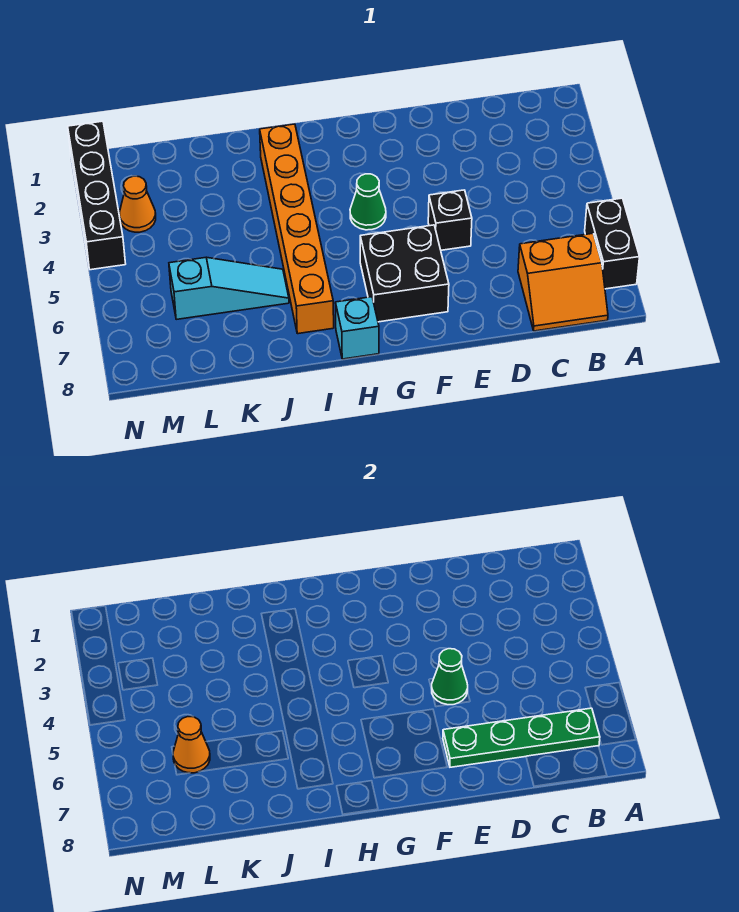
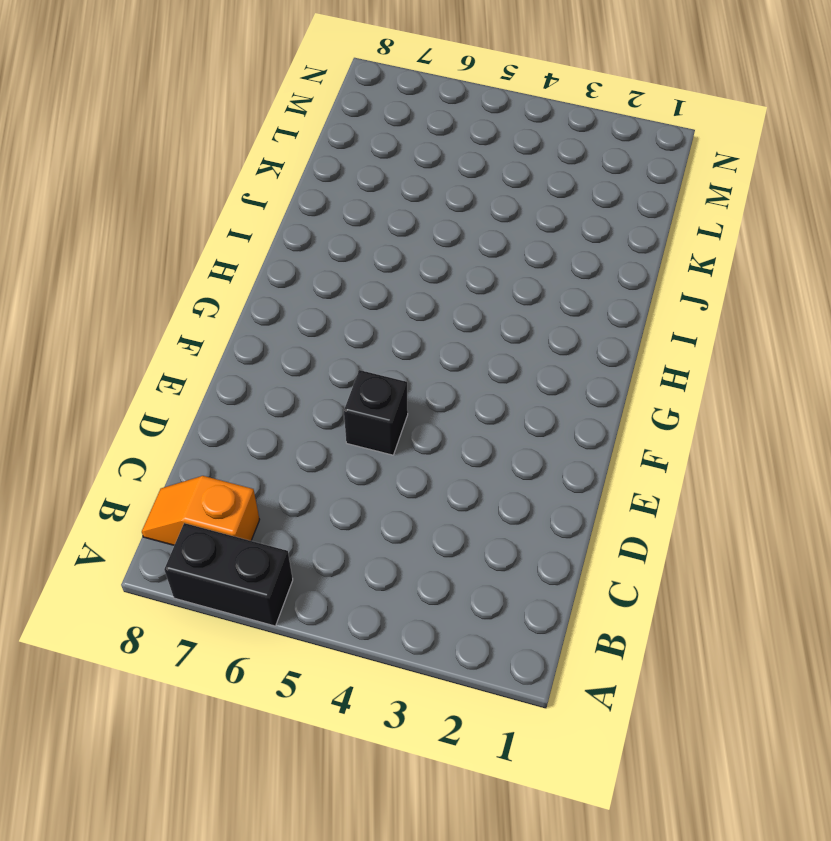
orange slope B7:B8 level 1 top 7 -> orange slope B7:C8 level 1 top 7
none -> black brick F6:G7 level 1
none -> green cone G4 level 1
none -> cyan brick H8 level 1

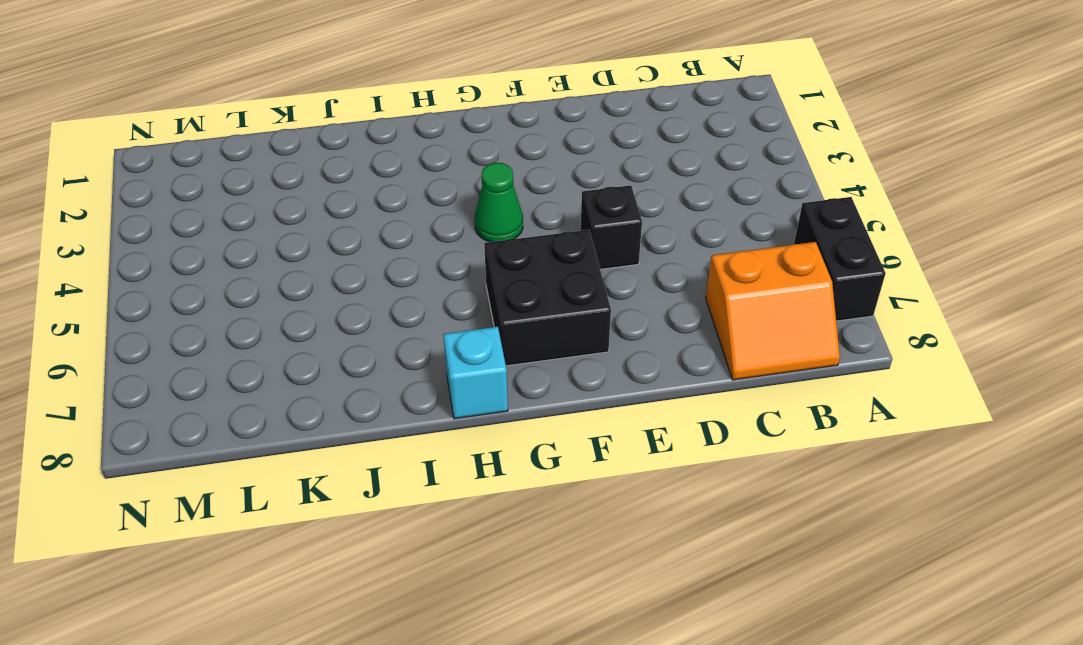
none -> orange brick I2:I7 level 1
none -> cyan slope J6:L6 level 1 top L
none -> orange cone M3 level 1

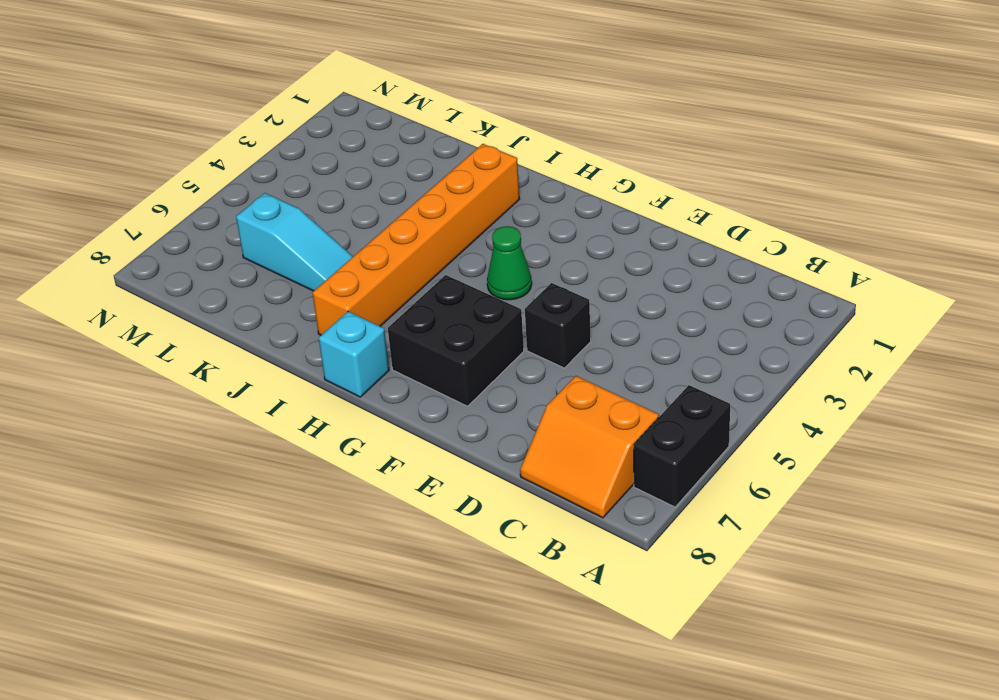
none -> orange cone M3 level 1
none -> black brick N1:N4 level 1
none -> green plate B7:E7 level 2

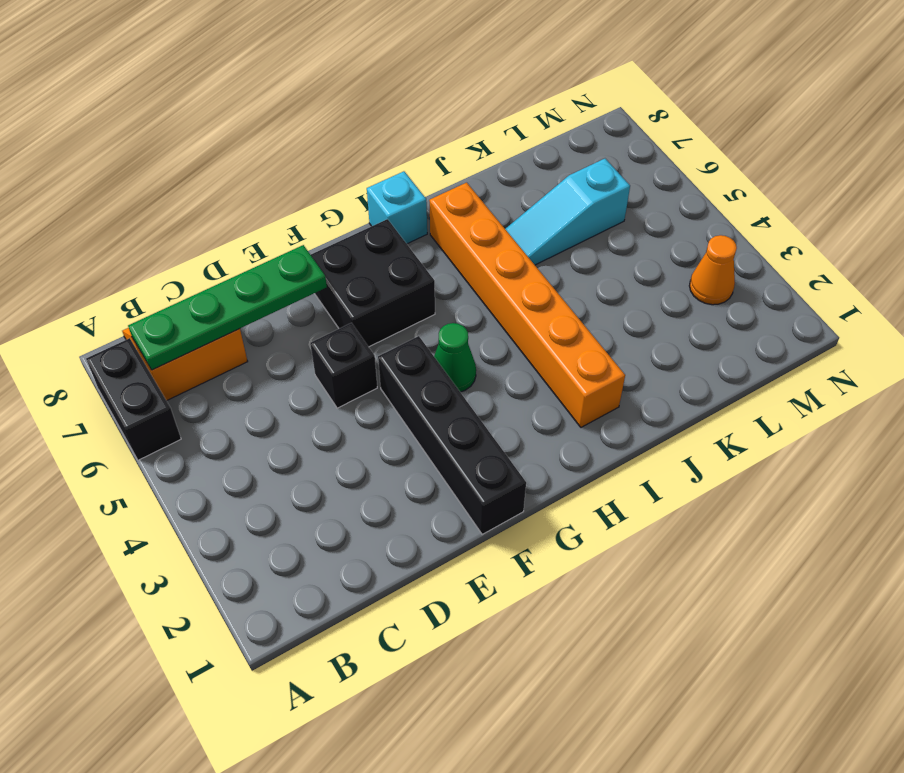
black brick F1:F4 level 1 -> black brick N1:N4 level 1
none -> green cone E5 level 2
none -> orange cone L6 level 2

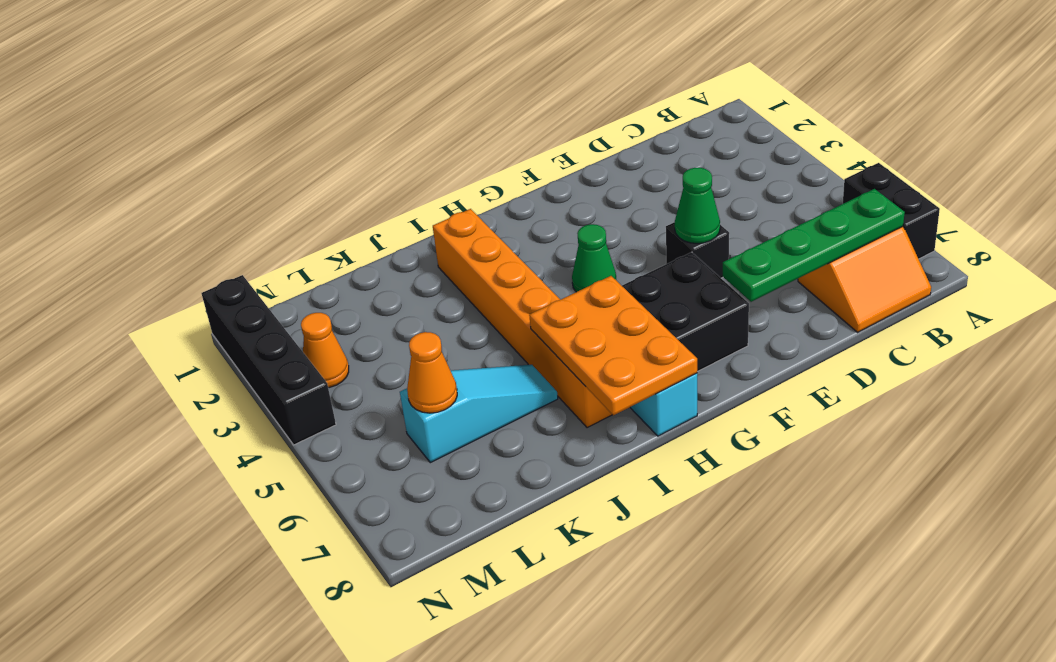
orange plate H6:I8 level 2 -> none

